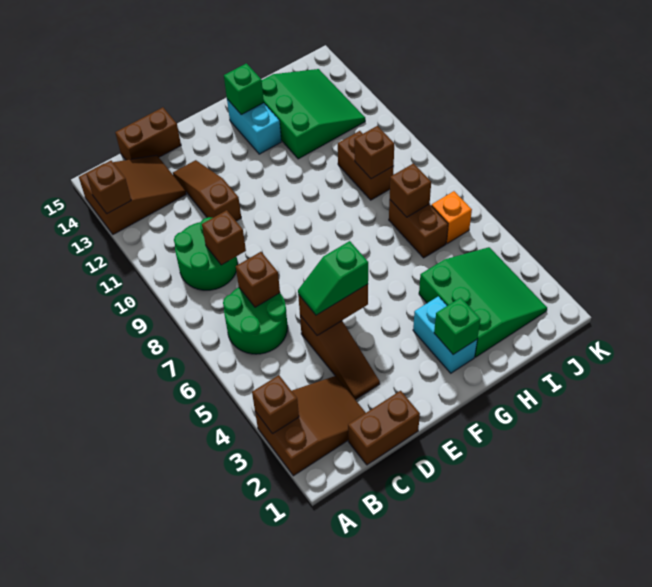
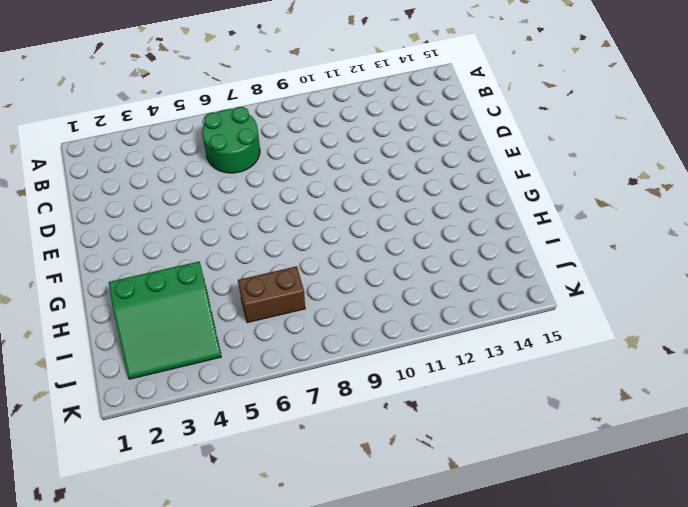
none -> brown slope A2:C3 level 1 top A
none -> brown slope A13:C14 level 1 top A
none -> green round brick B9:C10 level 1

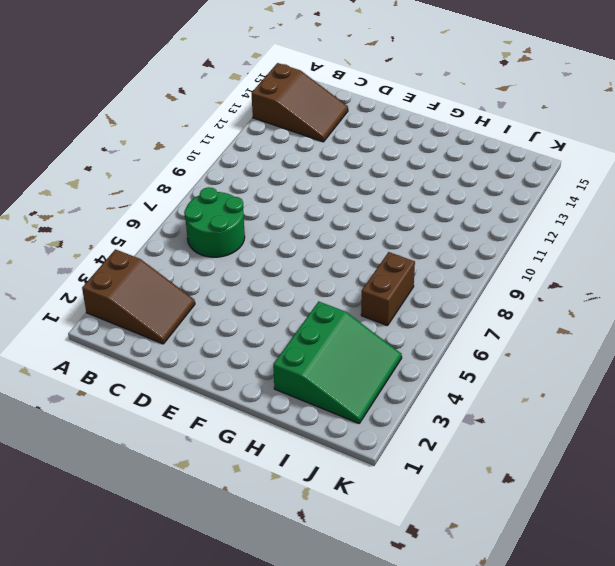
none -> green round brick B9:C10 level 1
none -> brown brick C1:D1 level 1
none -> brown brick C15:D15 level 1

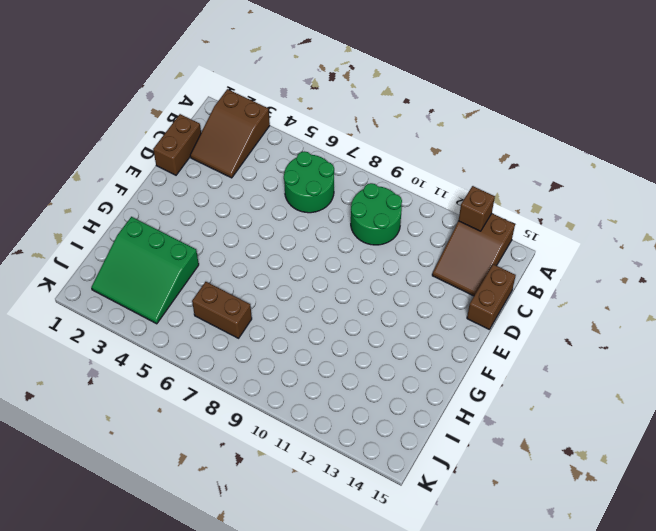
none -> brown slope D3:D5 level 1 top 5
none -> brown slope D11:D13 level 1 top 11
none -> cyan brick G2:G3 level 1

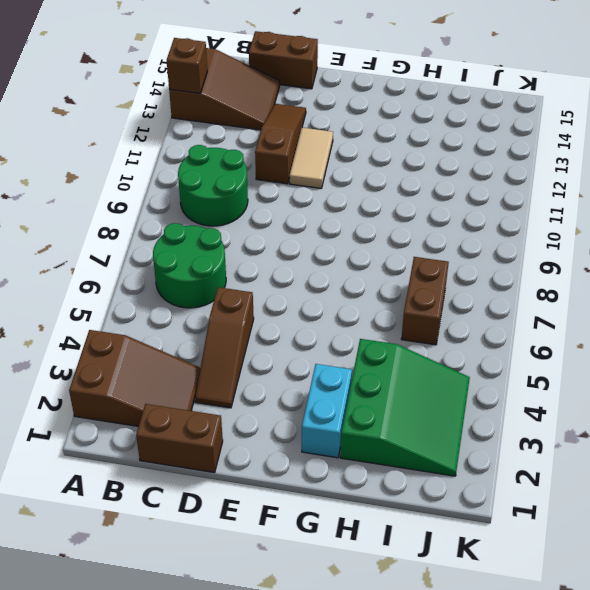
tan tile E11:E12 level 1 -> none
none -> cyan brick G13:G14 level 1
none -> green slope H12:J14 level 1 top H
none -> brown brick I9:I10 level 1

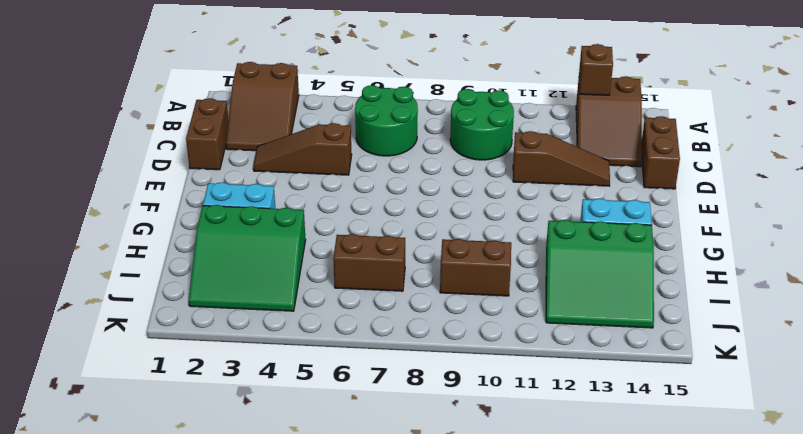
none -> orange brick J6 level 1
none -> brown brick A3 level 2
none -> brown brick C7 level 2

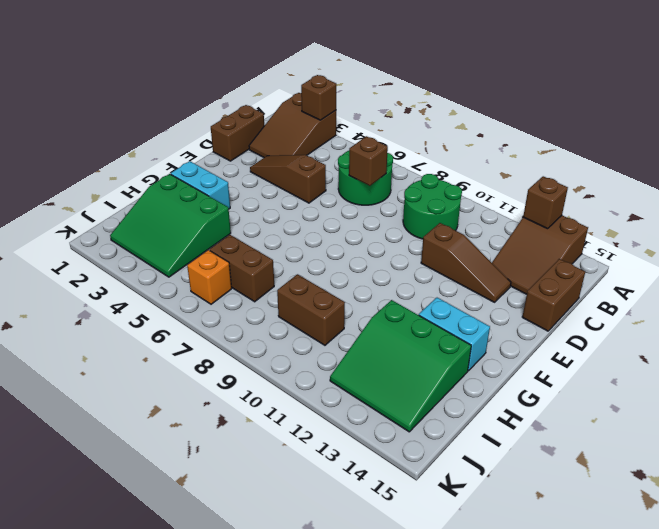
none -> brown brick C9 level 2
none -> brown brick D5:E5 level 2
none -> green brick G2 level 2

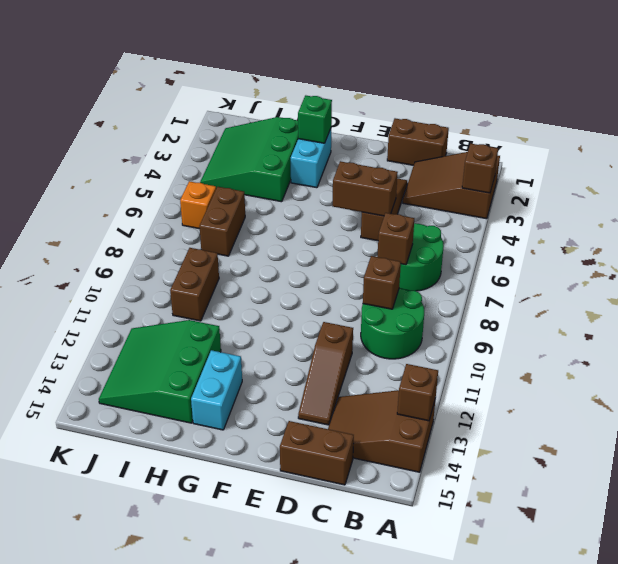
none -> green brick G14 level 2
none -> brown brick I7 level 2
none -> brown brick I9 level 2

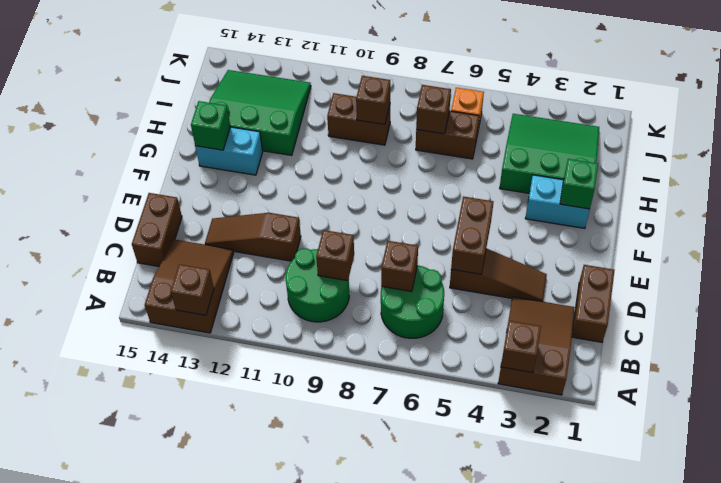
none -> green slope D5:E5 level 3 top E

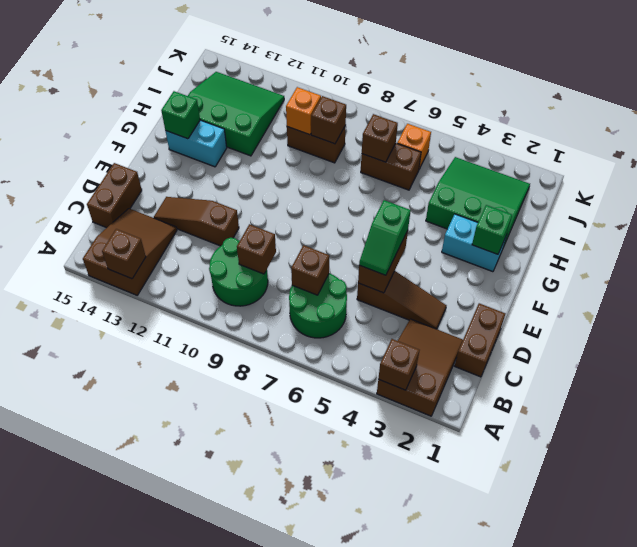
orange brick I10 level 2 -> none

